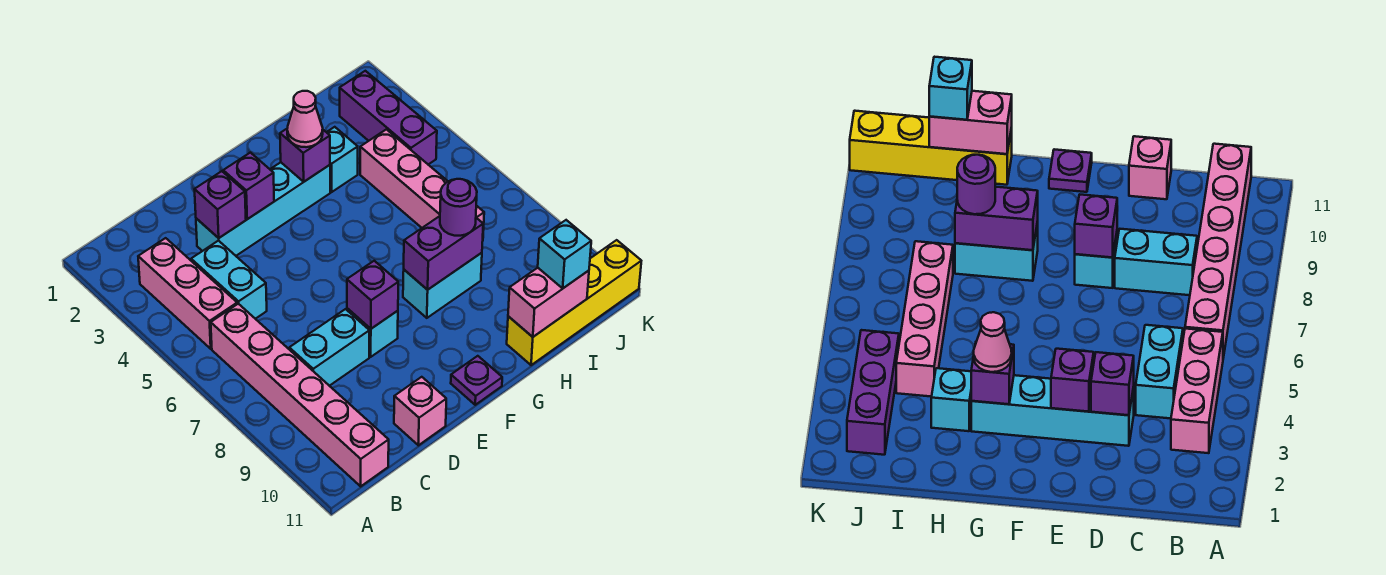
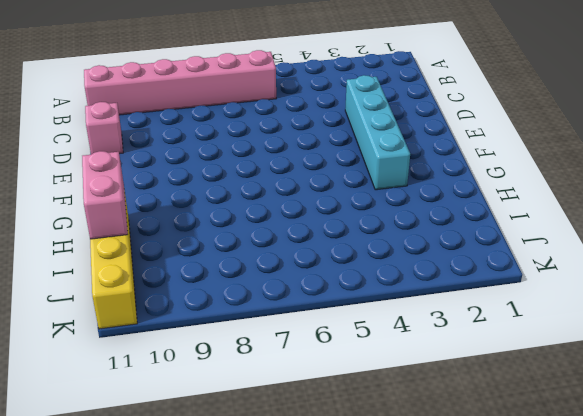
none -> pink brick B3:B5 level 1
none -> cyan brick C4:C5 level 1
none -> cyan brick C8:D8 level 1

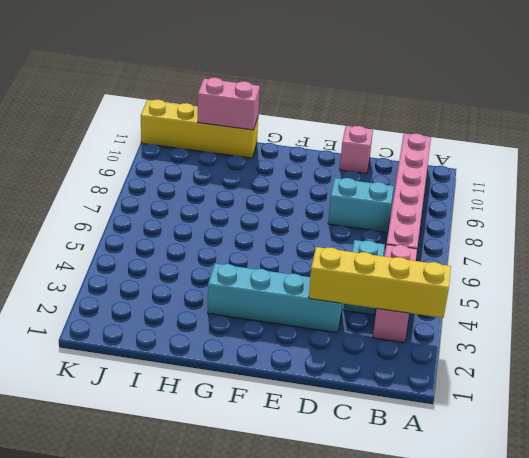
yellow brick A3:D3 level 2 -> purple brick D3 level 2
none -> cyan brick E8 level 1
none -> purple plate F11 level 1
none -> cyan brick G8:H8 level 1

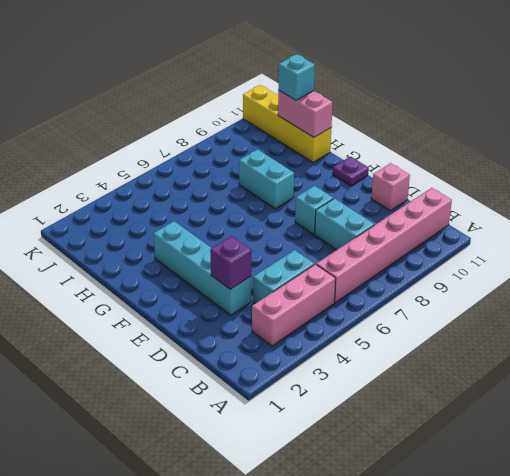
none -> cyan brick H3 level 1
none -> pink brick I4:I7 level 1
none -> purple brick J2:J4 level 1

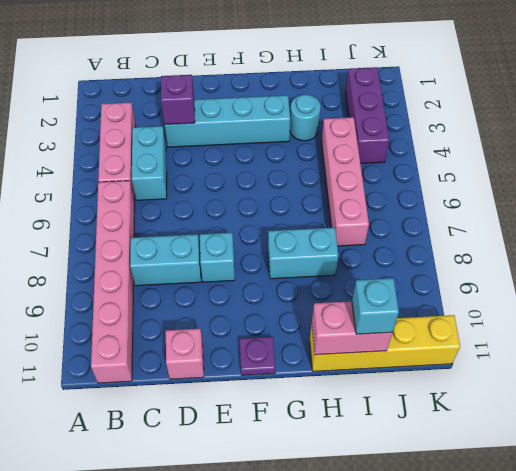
cyan round brick H3 level 1 -> cyan brick H3 level 1
none -> purple brick E3 level 2
none -> purple brick E8 level 2
none -> purple brick G3 level 2

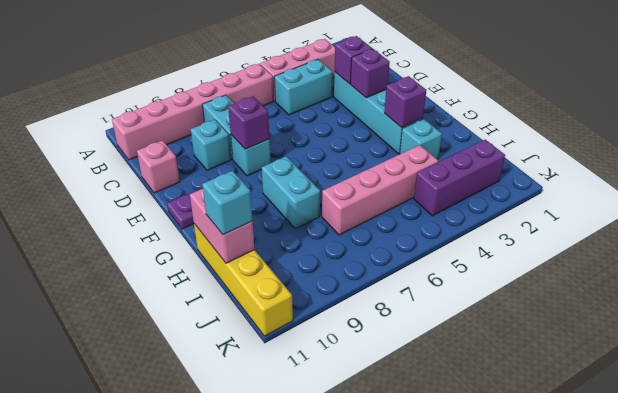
cyan brick D9 level 1 -> none
none -> purple brick G8:H8 level 2
none -> pink cone G3 level 3
none -> purple round brick H8 level 3

